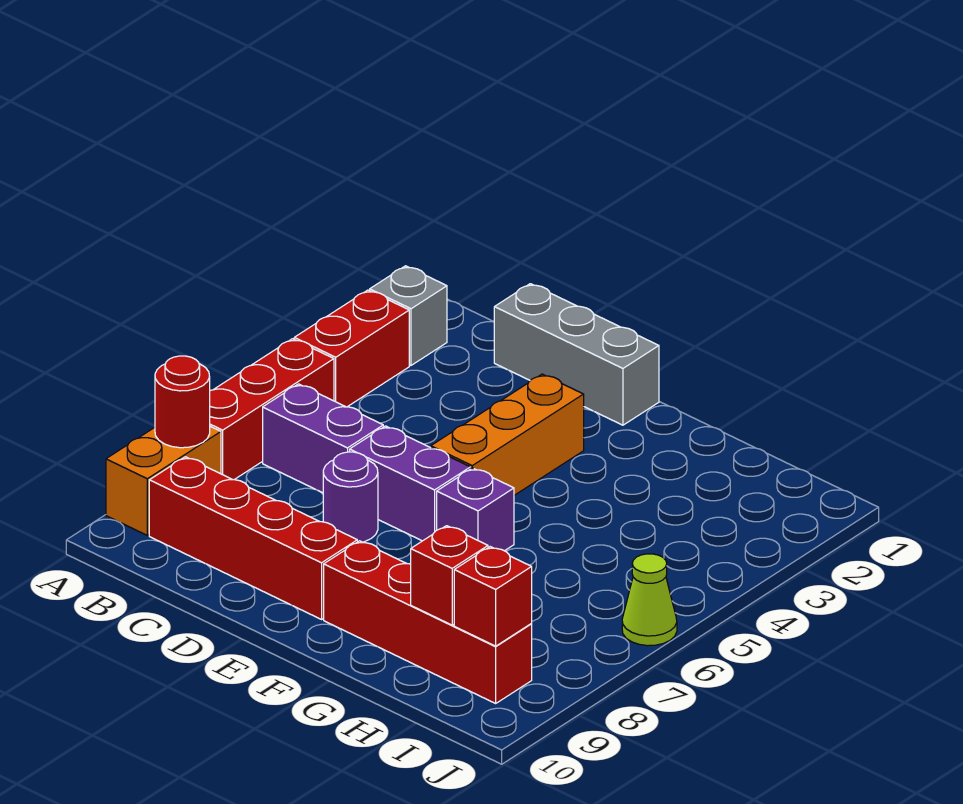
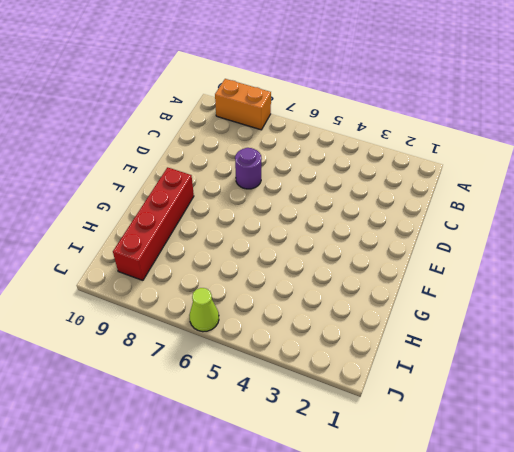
none -> grey brick A2 level 1
none -> red brick A3:A4 level 1
none -> red brick A5:A7 level 1

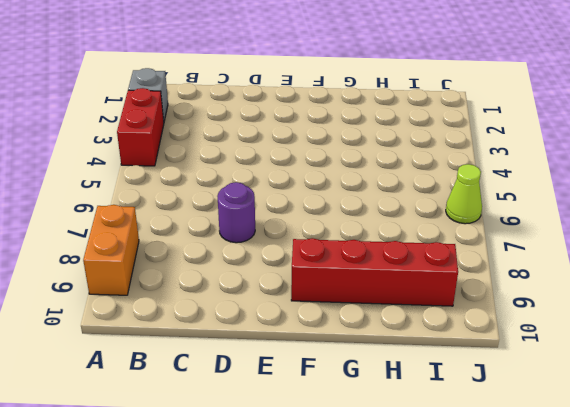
none -> red brick A5:A7 level 1
none -> purple brick B6:C6 level 1
none -> red brick B9:E9 level 1

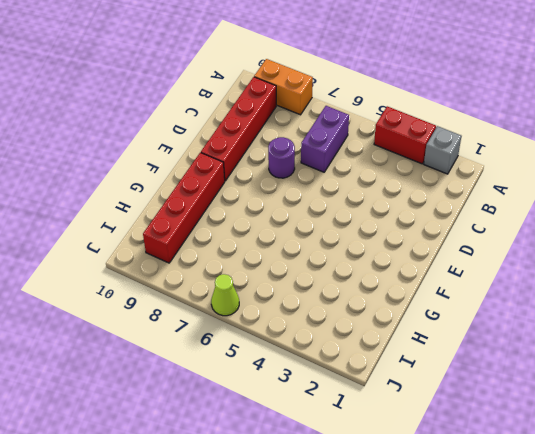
none -> red brick A5:A7 level 1
none -> grey brick C1:E1 level 1
none -> purple brick D6:E6 level 1

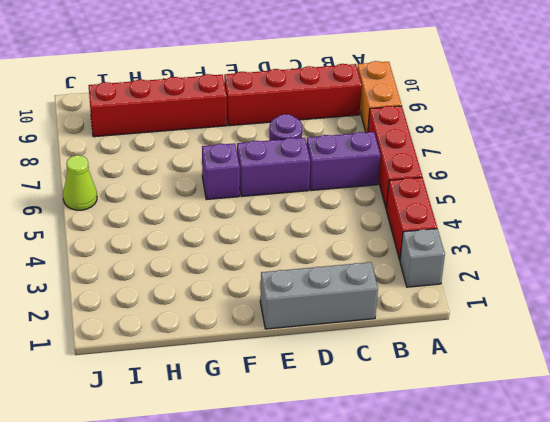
none -> orange brick E3:E5 level 1
none -> red round brick A8 level 2
none -> red brick H9 level 2

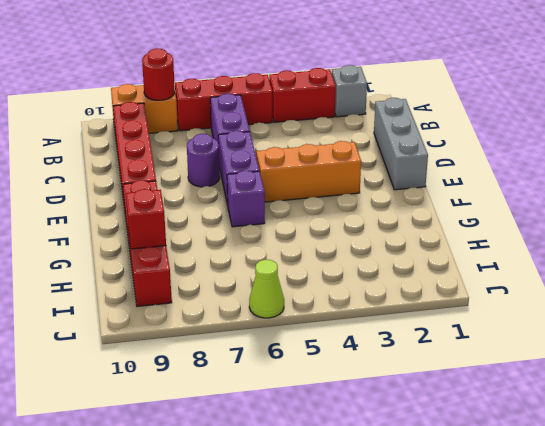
none -> red brick I9 level 2

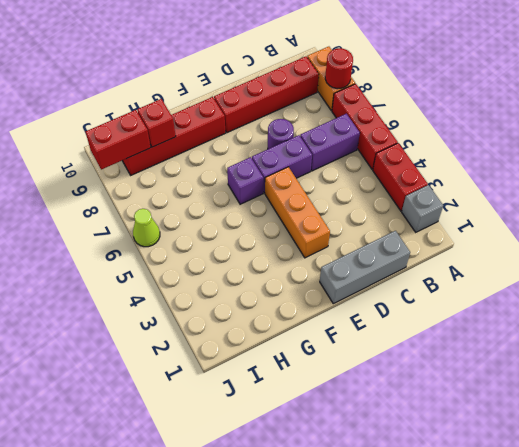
red brick I9:J9 level 2 -> red brick I9 level 2

